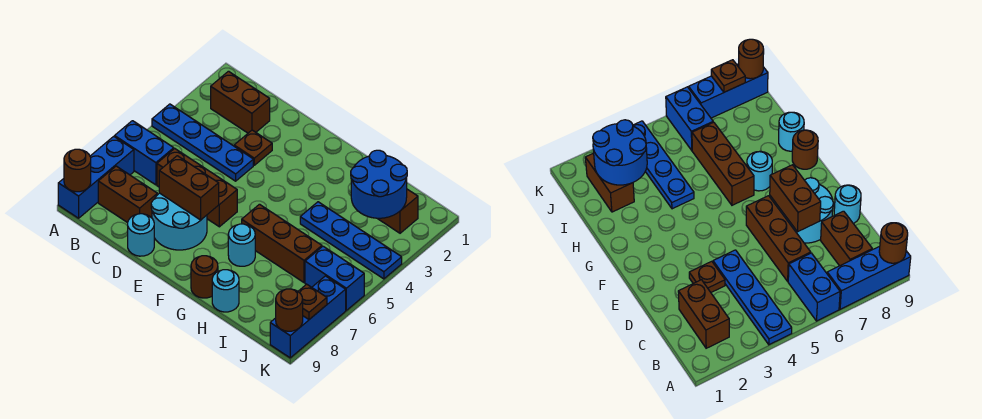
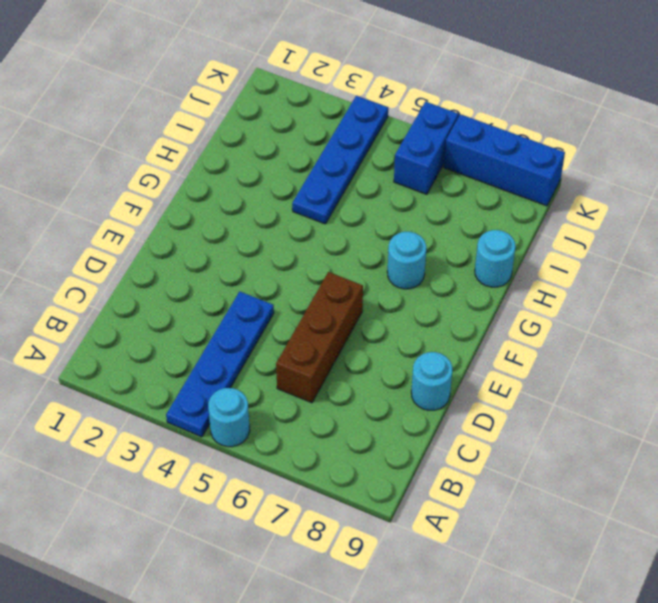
cyan round brick A5 level 1 -> none
none -> blue brick A6:B6 level 1
none -> blue brick A7:A9 level 1
none -> brown brick B2:C2 level 1

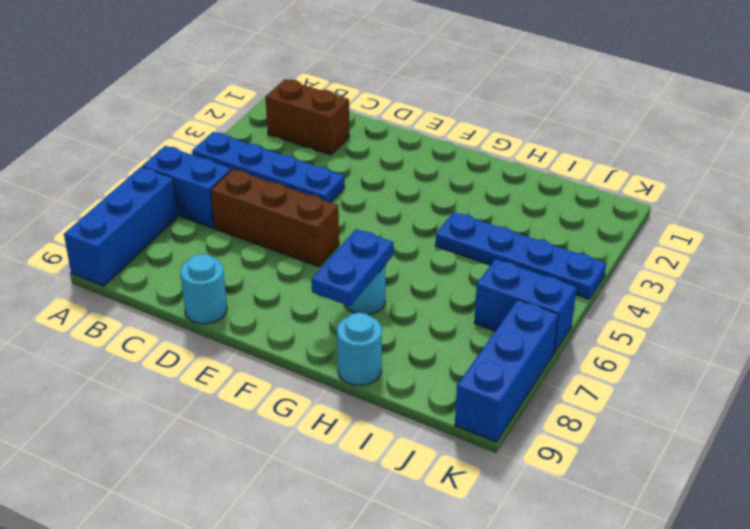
blue plate G7:G8 level 2 -> none
none -> brown brick B8:C8 level 1
none -> brown plate D3 level 1
none -> cyan round brick D7:E8 level 1

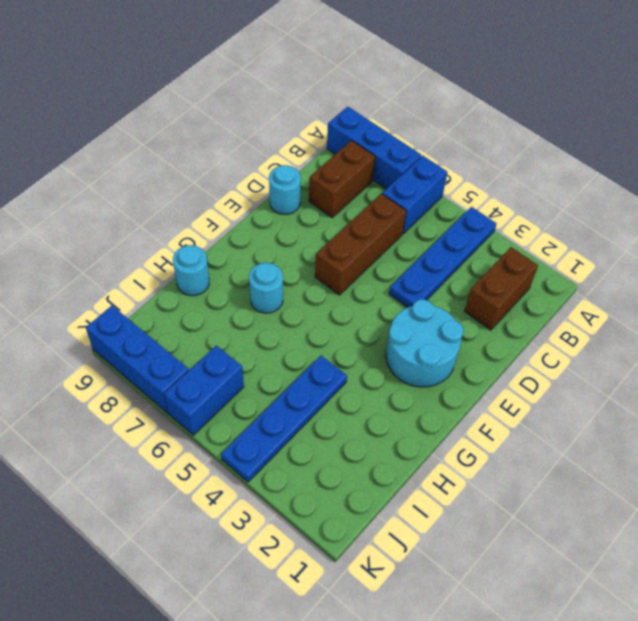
cyan round brick E2:F3 level 1 -> cyan round brick D7:E8 level 1
none -> brown plate D3 level 1
none -> brown brick G6:I6 level 1
none -> brown round brick G9 level 1

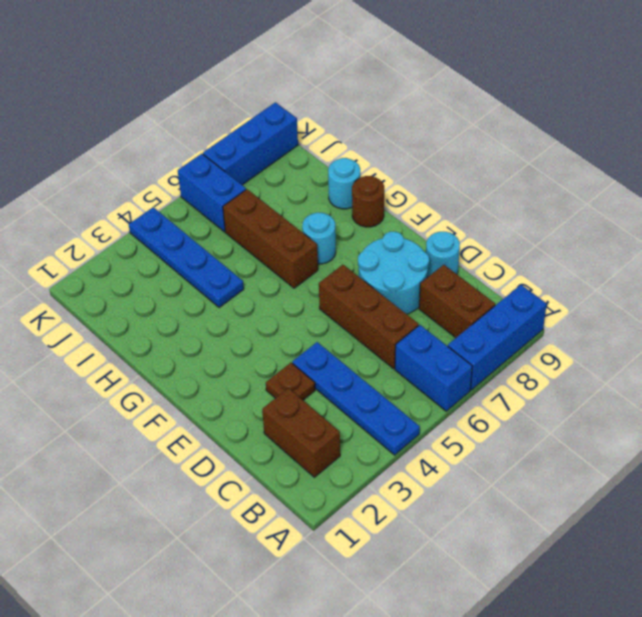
none -> brown brick I2:J2 level 1
none -> brown round brick A9 level 2
none -> brown brick D7:E7 level 2

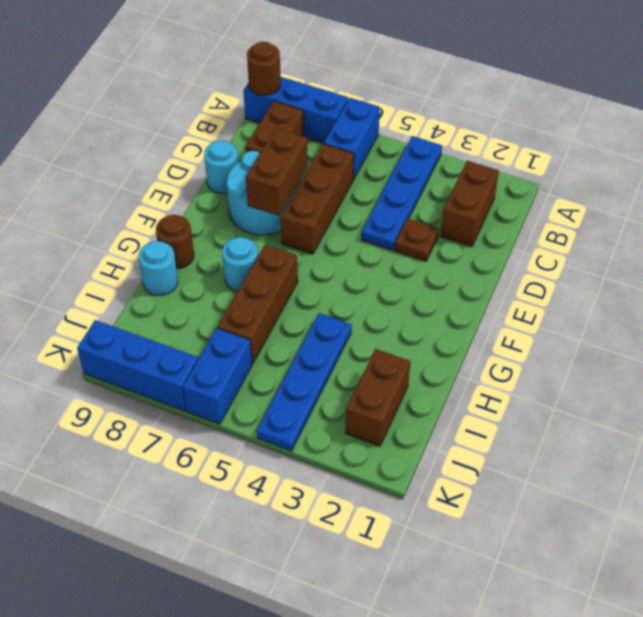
none -> blue round brick I2:J3 level 2
none -> brown plate K8 level 2
none -> brown round brick K9 level 2

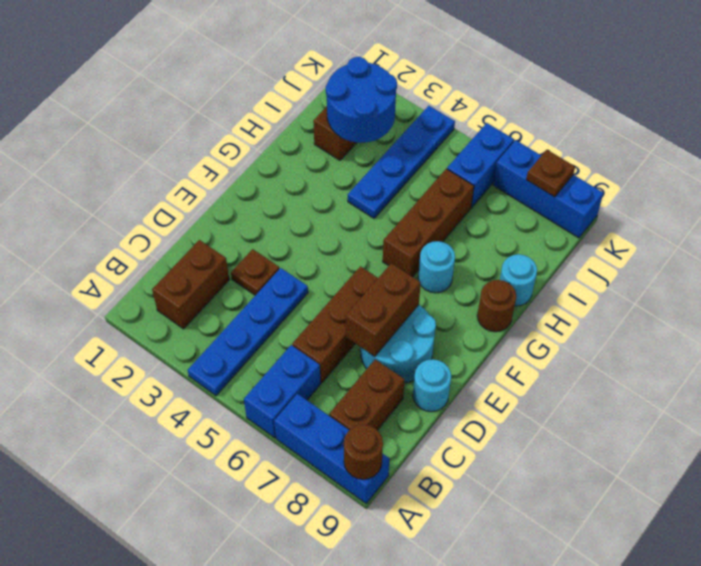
none -> brown round brick K9 level 2

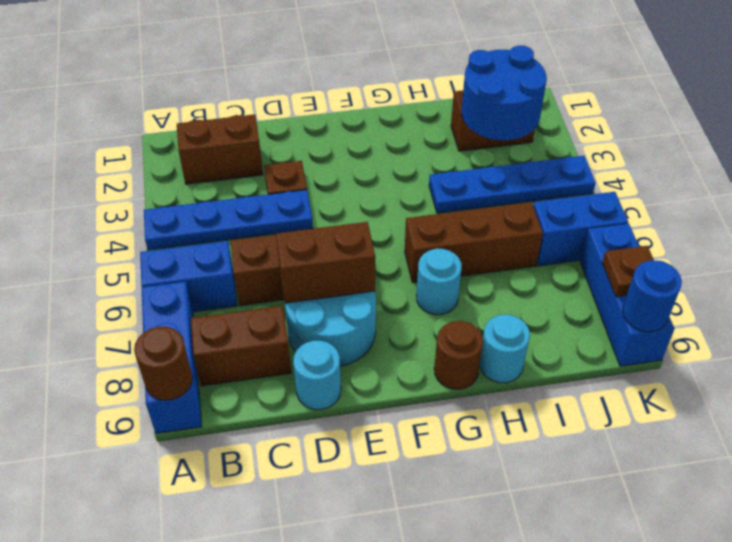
blue round brick K9 level 2 -> brown round brick K9 level 2

